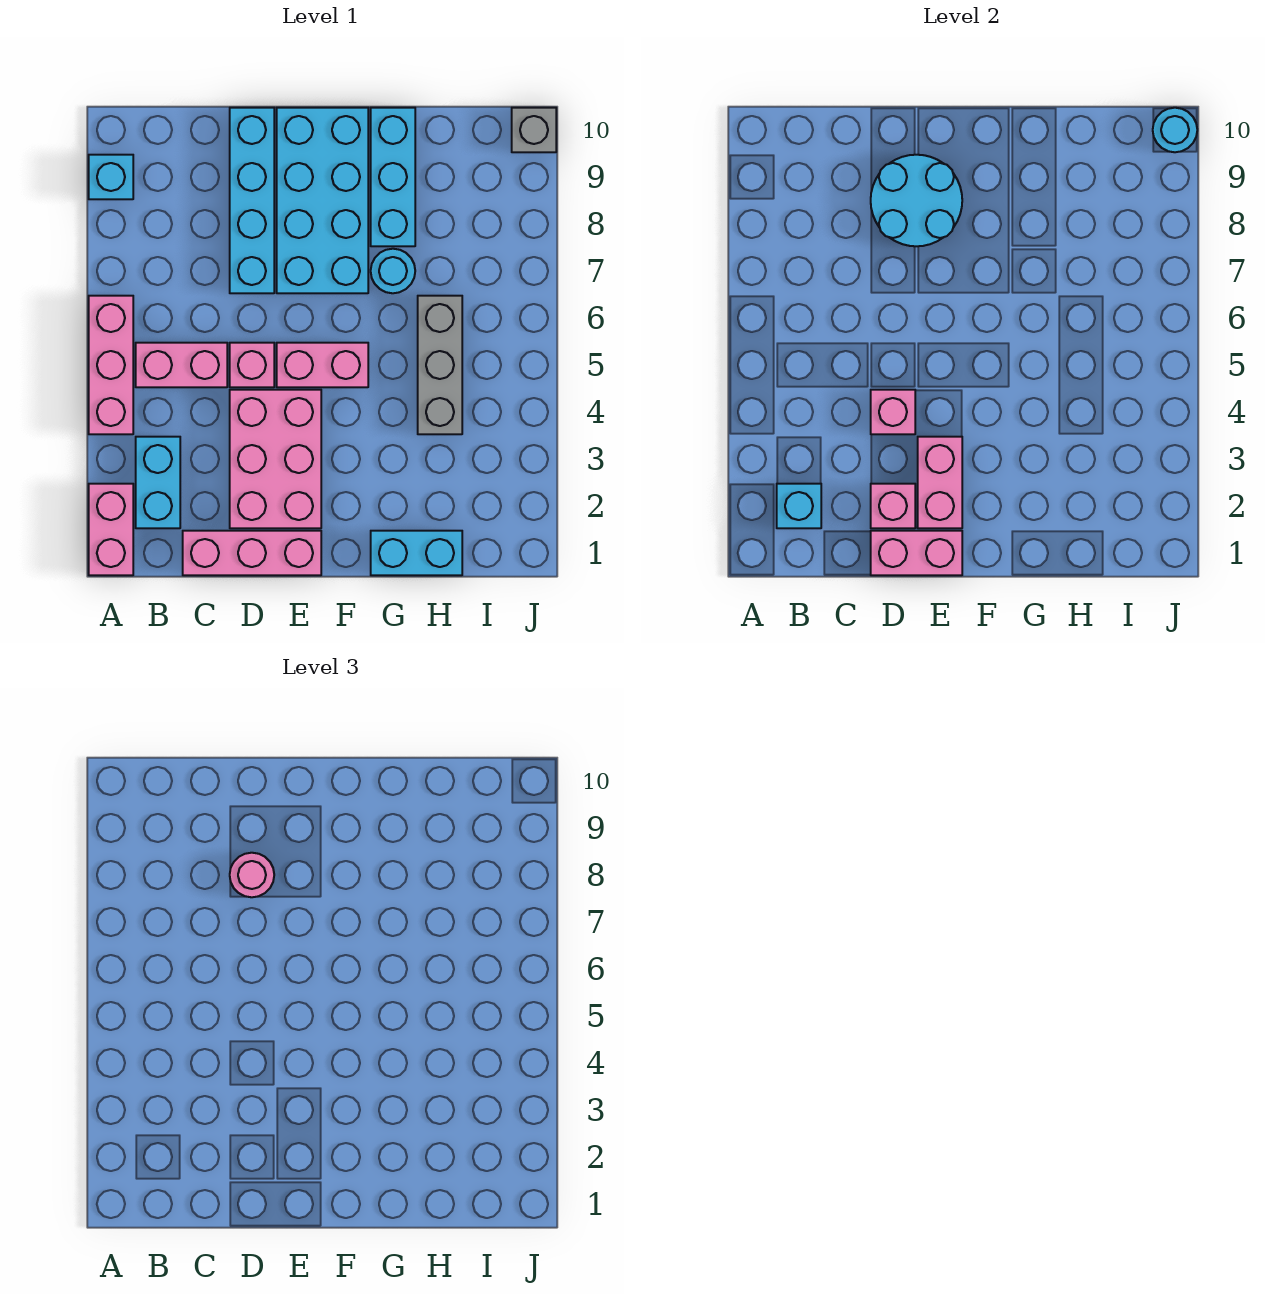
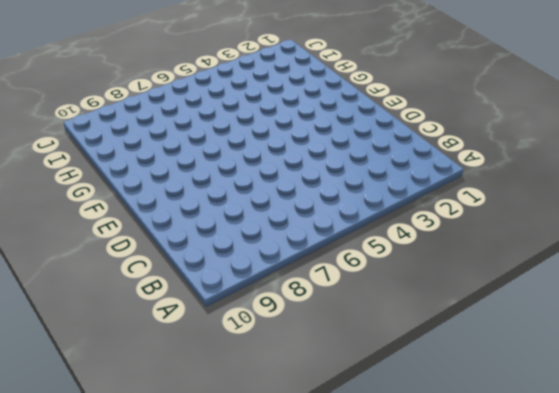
none -> pink brick A1:A2 level 1
none -> pink brick A4:A6 level 1
none -> cyan brick A9 level 1

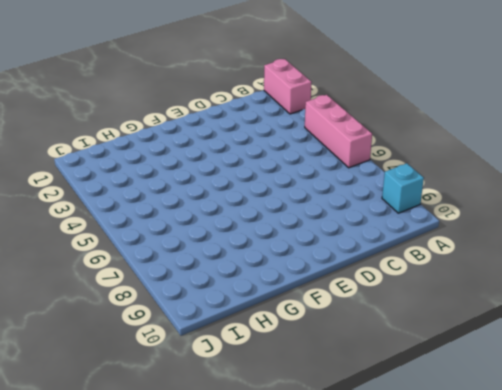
none -> cyan brick B2:B3 level 1
none -> pink brick B5:C5 level 1
none -> pink brick C1:E1 level 1

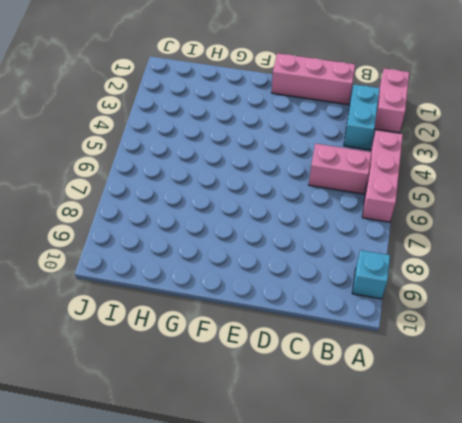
none -> pink brick D2:E4 level 1
none -> pink brick D5 level 1
none -> cyan brick D7:D10 level 1

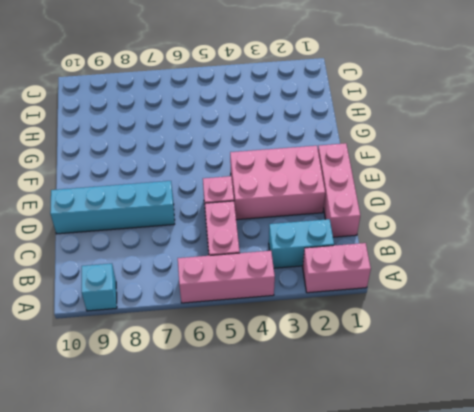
none -> pink brick E5:F5 level 1
none -> cyan brick E7:F10 level 1
none -> cyan brick G1:H1 level 1

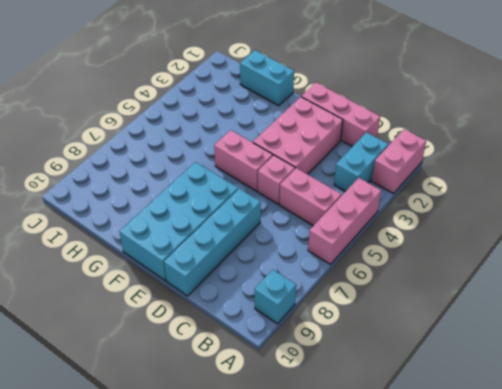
none -> cyan round brick G7 level 1
none -> cyan brick G8:G10 level 1
none -> grey brick H4:H6 level 1

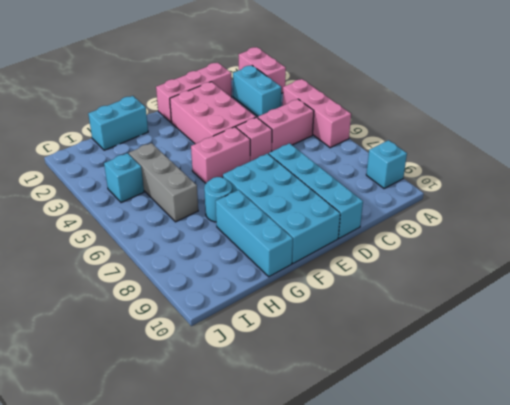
cyan brick I4 level 1 -> cyan brick B2 level 2
none -> grey brick J10 level 1
none -> pink brick D1:E1 level 2
none -> pink brick D2 level 2

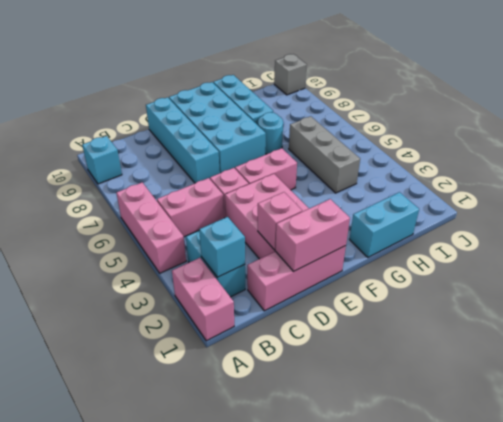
none -> pink brick D4 level 2
none -> cyan round brick D8:E9 level 2
none -> pink brick E2:E3 level 2

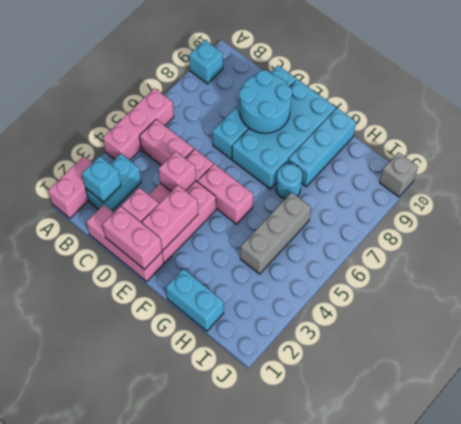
none -> cyan round brick J10 level 2
none -> pink round brick D8 level 3

